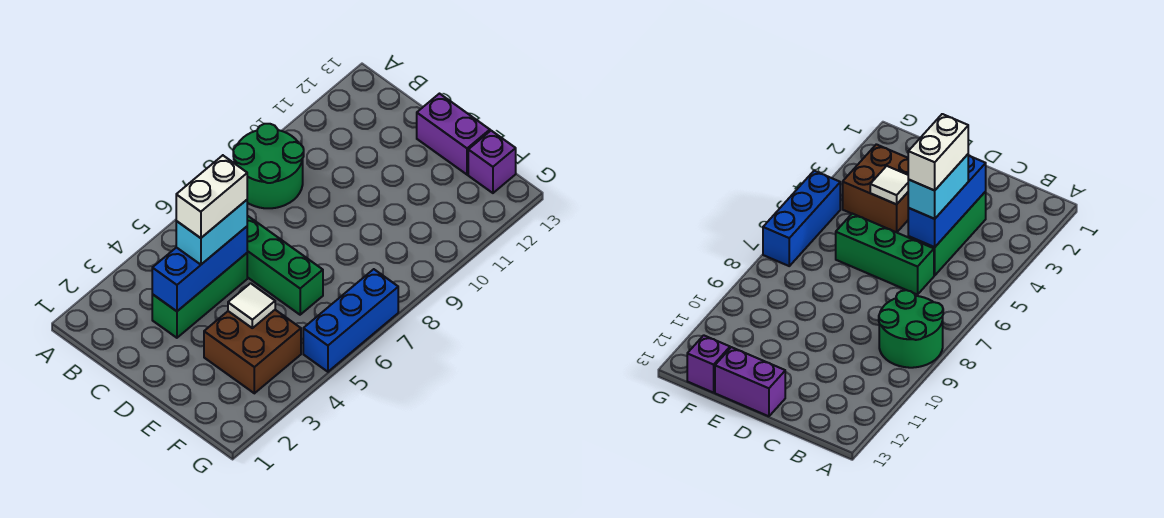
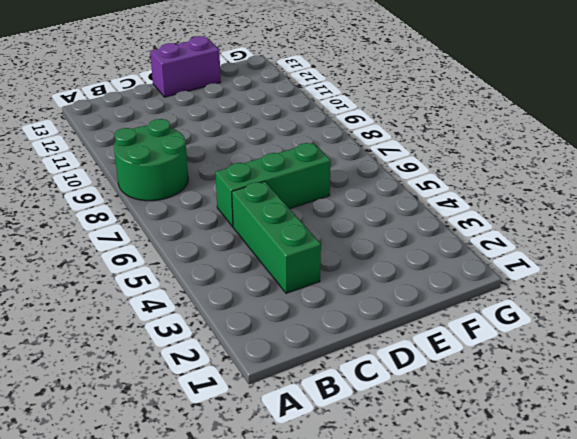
none -> brown brick E3:F4 level 1
none -> purple brick F13 level 1

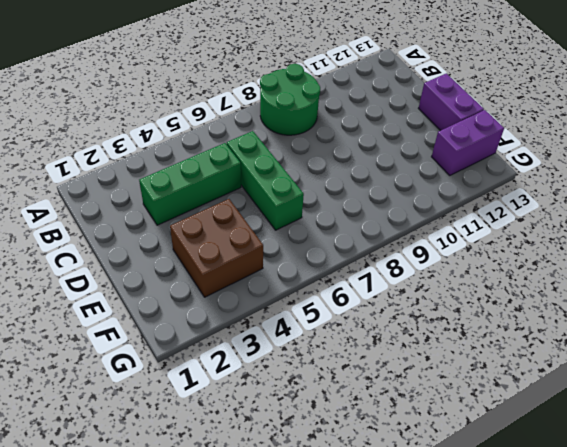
purple brick F12:F13 level 1 -> purple brick F13 level 1
none -> blue brick G5:G7 level 1
none -> blue brick C3:C5 level 2

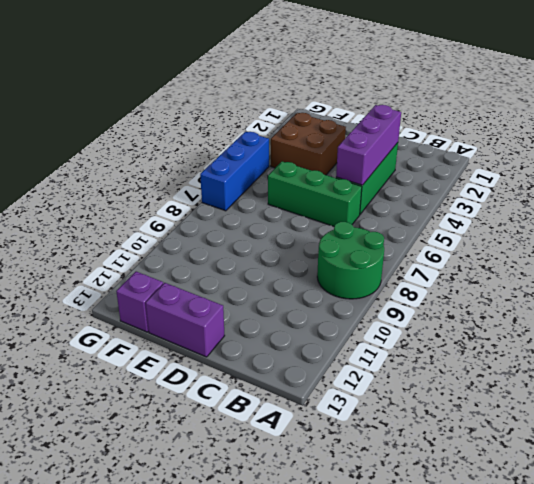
purple brick C3:C5 level 2 -> blue brick C3:C5 level 2
none -> white tile E4 level 2
none -> cyan brick C4:C5 level 3

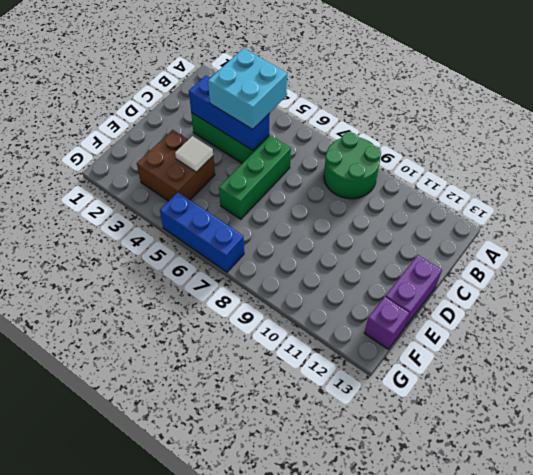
cyan brick B4:C5 level 3 -> cyan brick C4:C5 level 3
none -> white brick C4:C5 level 4

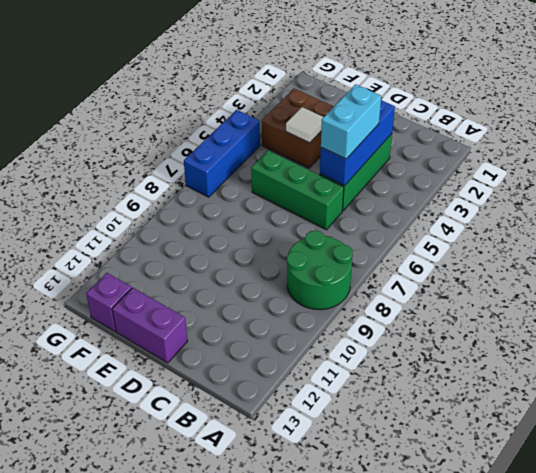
none -> white brick C4:C5 level 4

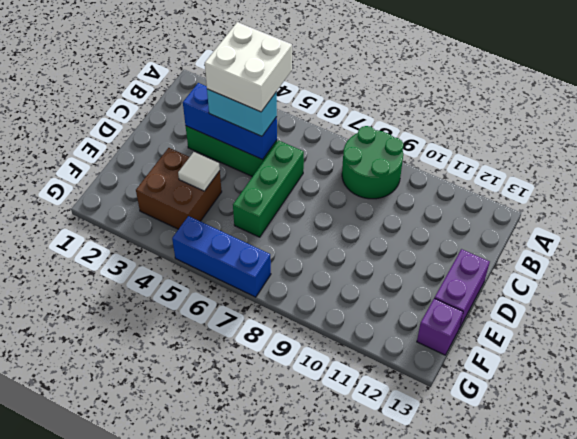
white brick B4:C5 level 4 -> white brick C4:C5 level 4

